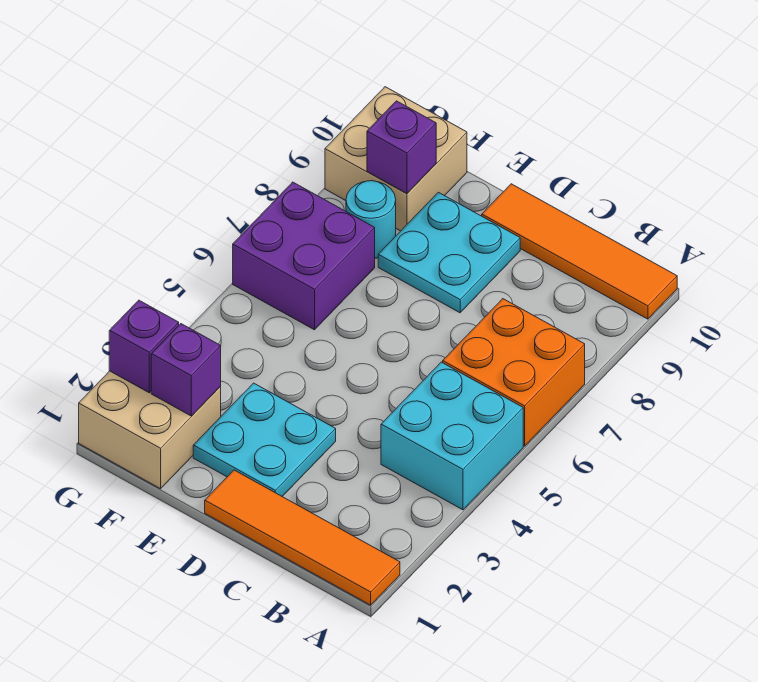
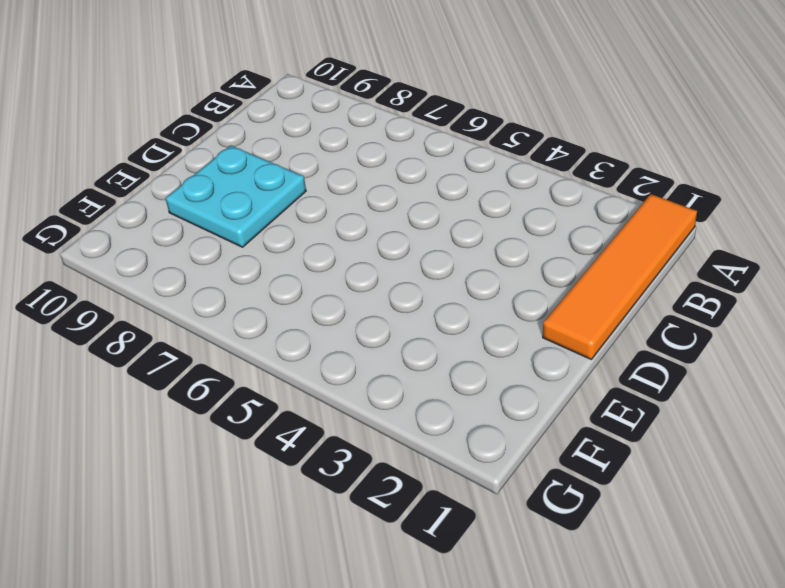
none -> cyan brick A4:B5 level 1
none -> orange brick A6:B7 level 1
none -> orange tile A10:D10 level 1

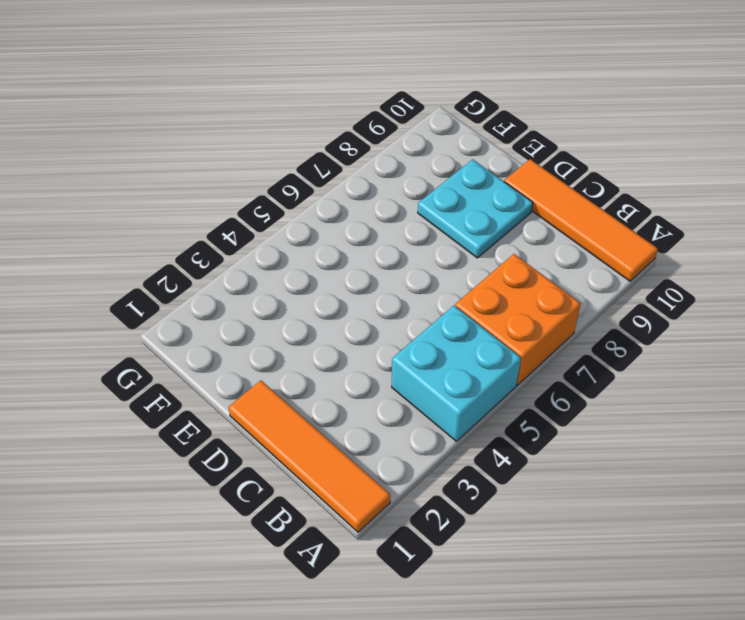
none -> cyan plate D2:E3 level 1
none -> tan brick F1:G2 level 1
none -> purple brick F6:G7 level 1

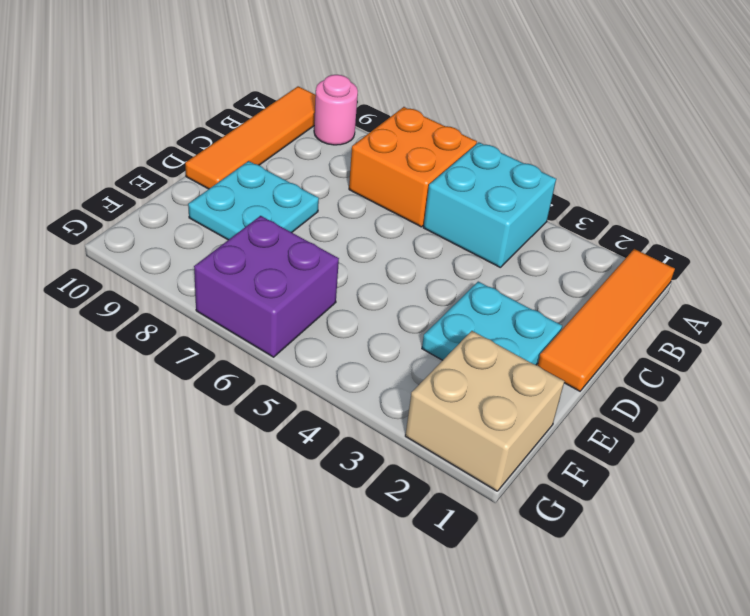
pink round brick A9 level 1 -> none
none -> cyan round brick F8 level 1
none -> tan brick F9:G10 level 1
none -> purple brick F2 level 2

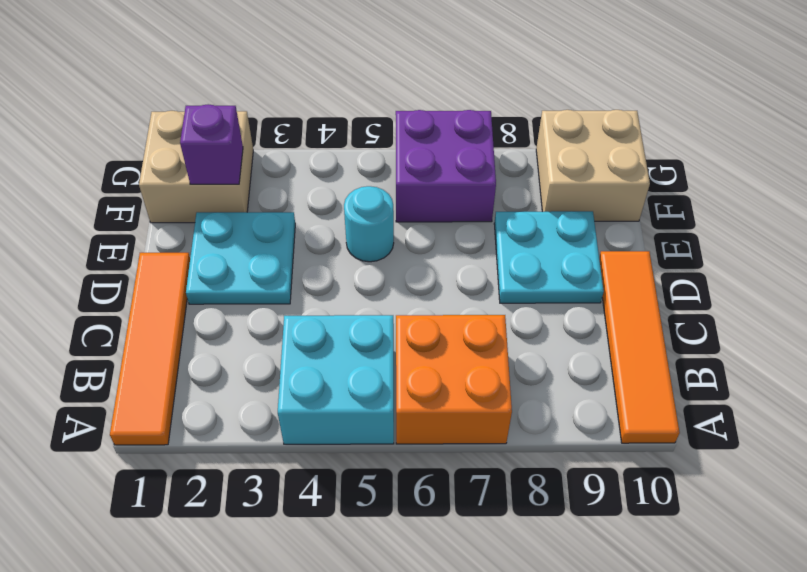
cyan round brick E5 level 1 -> cyan round brick F8 level 1
none -> purple brick F9 level 2
none -> purple brick G2 level 2

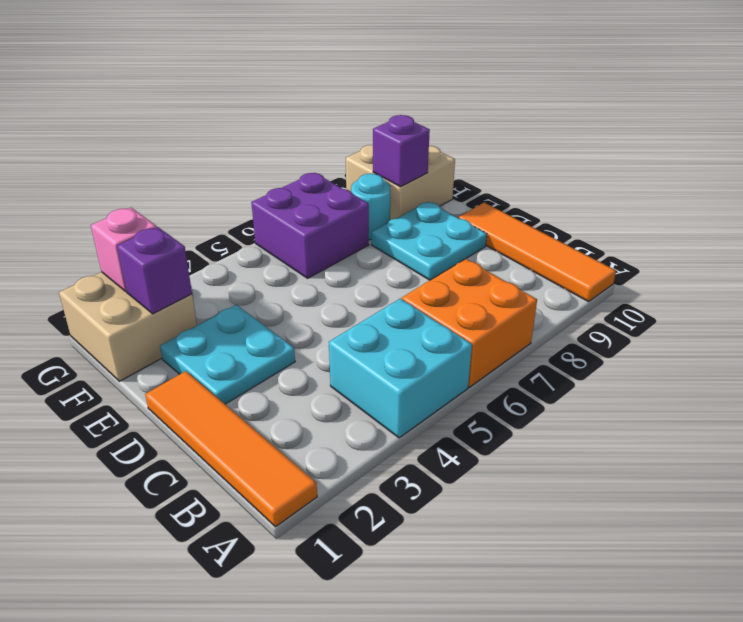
pink brick G2 level 2 -> purple brick G2 level 2

